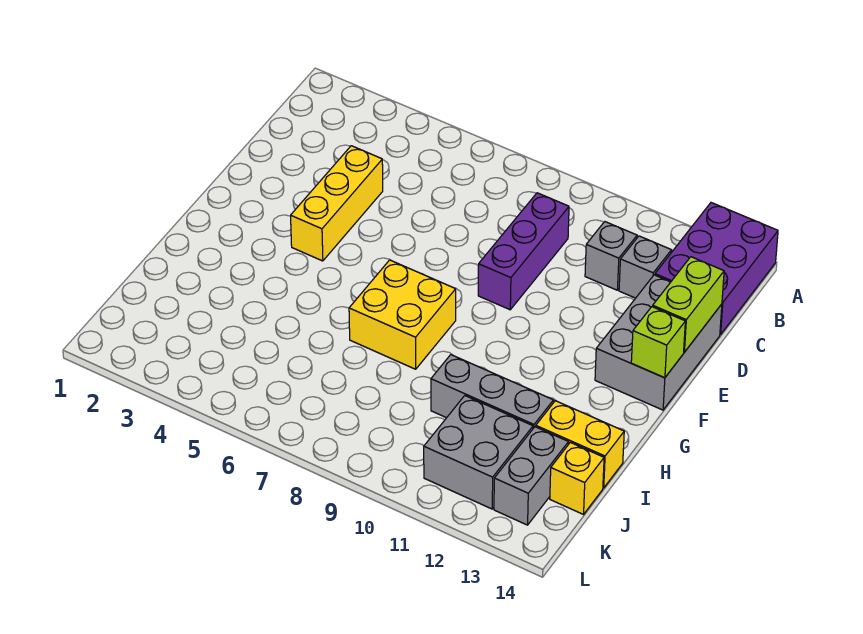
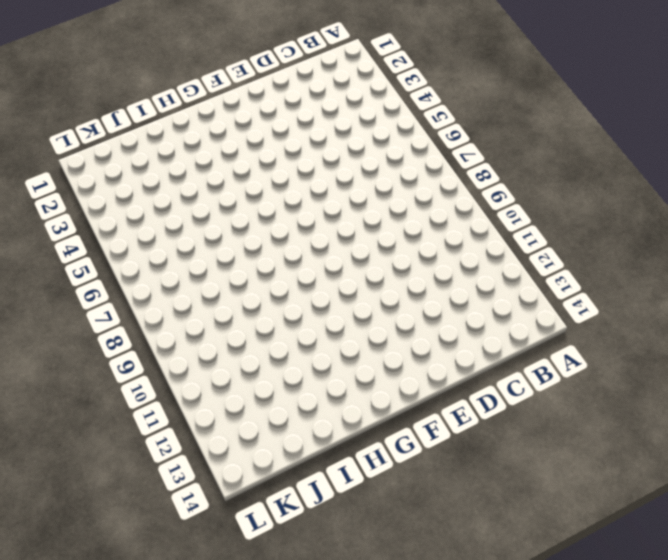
none -> purple brick A13:C14 level 1
none -> purple brick C9:E9 level 1
none -> grey brick C11 level 1

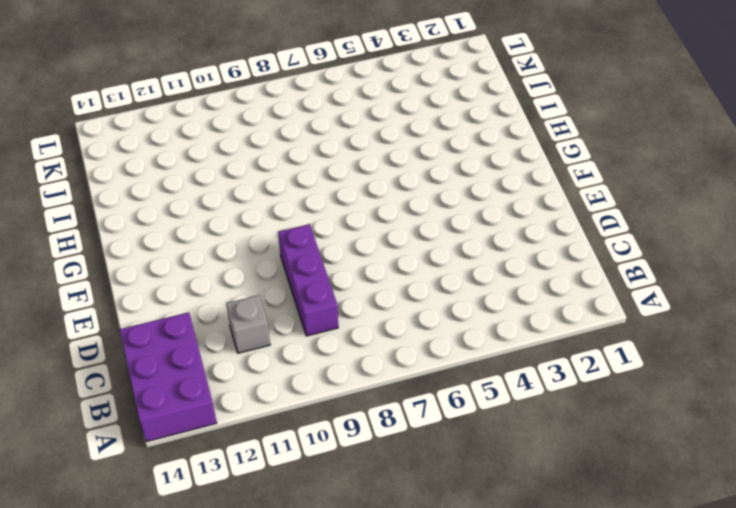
none -> grey brick C12 level 1
none -> yellow brick D4:F4 level 1
none -> grey brick D13:F14 level 1

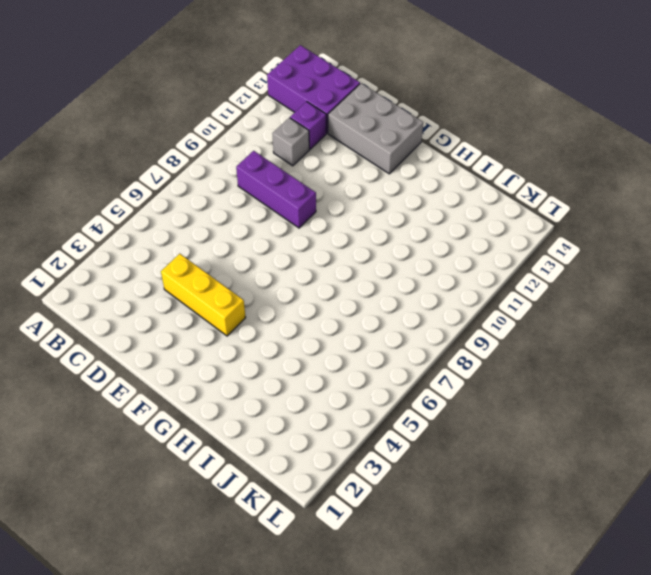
purple brick C12 level 1 -> grey brick C12 level 1
none -> yellow brick G7:H8 level 1
none -> grey brick I10:I12 level 1
none -> yellow brick I13:I14 level 1

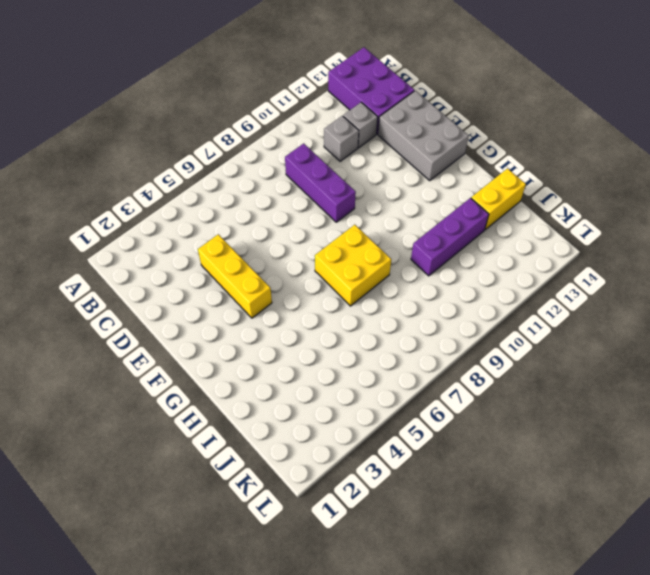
purple brick I10:I12 level 1 -> grey brick I10:I12 level 1
none -> grey brick J11:K12 level 1
none -> grey brick J13:K13 level 1
none -> yellow brick J14 level 1

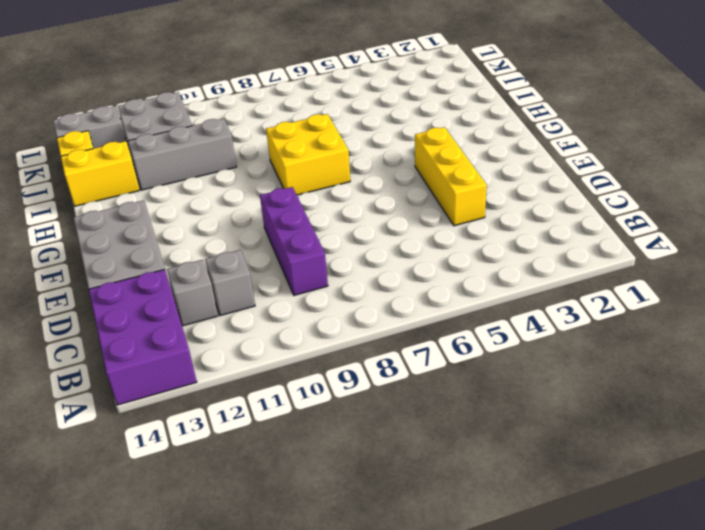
grey brick K13:K14 level 1 -> grey brick J13:K13 level 1
none -> lime brick D14:E14 level 2
none -> lime brick F14 level 2

